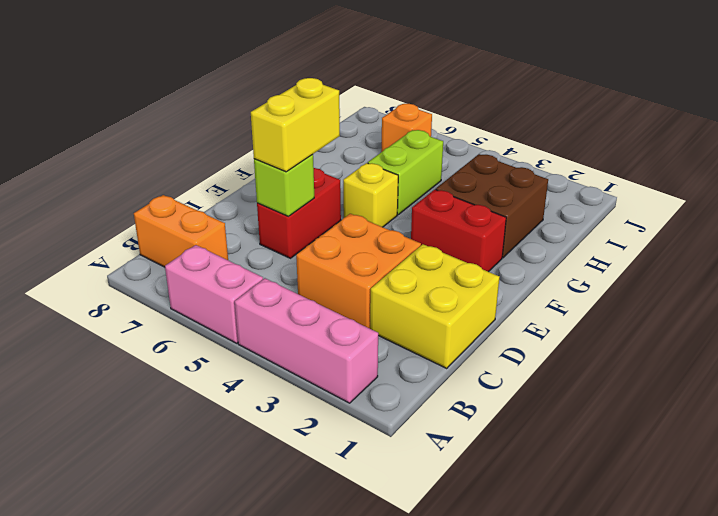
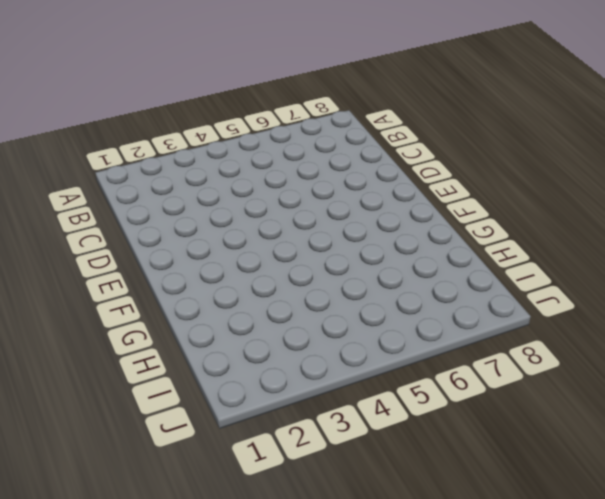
none -> pink brick A2:A4 level 1
none -> pink brick A5:A6 level 1
none -> orange brick B7:B8 level 1

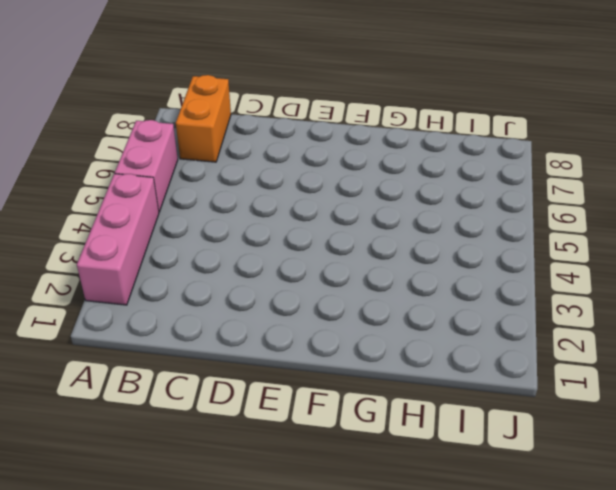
none -> yellow brick C1:D2 level 1
none -> orange brick C3:D4 level 1
none -> red brick D6:E6 level 1

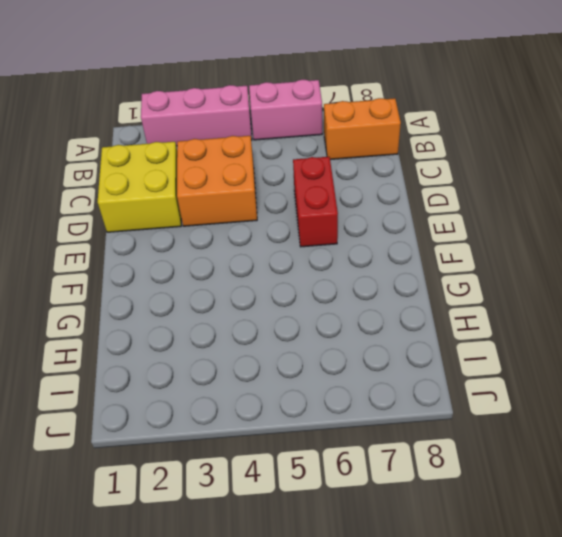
none -> red brick F2:F3 level 1
none -> yellow brick F5 level 1
none -> brown brick G2:H3 level 1

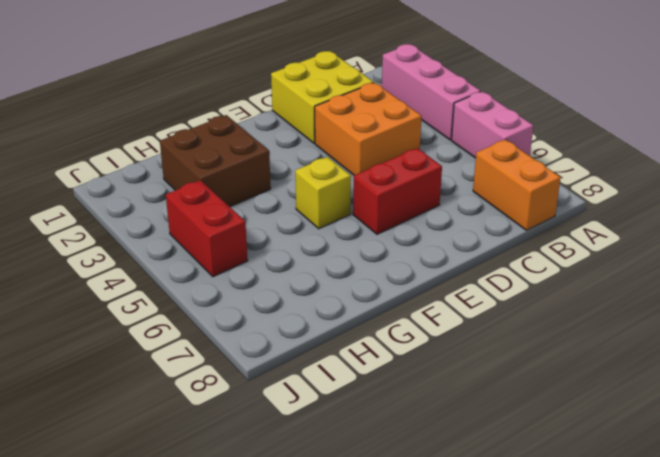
red brick I4:I5 level 1 -> red brick F2:F3 level 1
none -> lime brick G5:H5 level 1
none -> orange brick I6 level 1
none -> lime brick D6 level 2

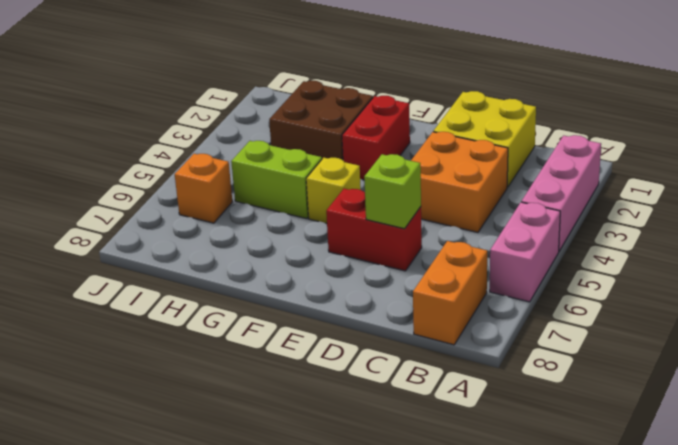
none -> yellow brick D6:E6 level 3

